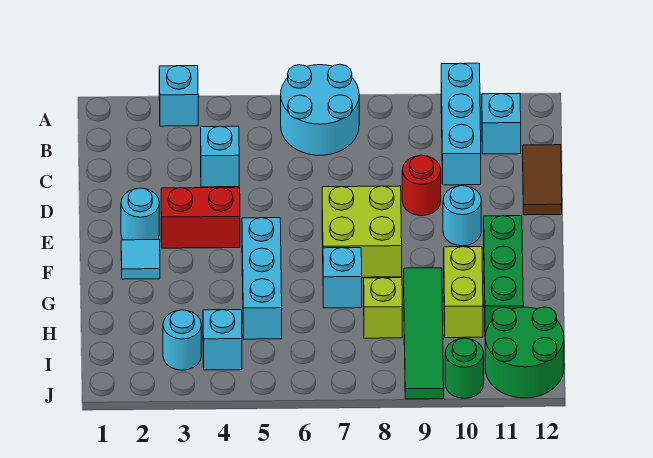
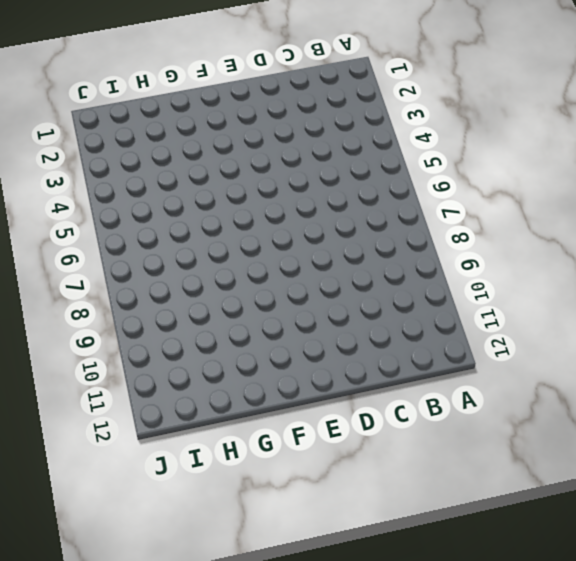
none -> cyan brick A3 level 1
none -> cyan round brick A6:B7 level 1
none -> cyan brick A10:C10 level 1

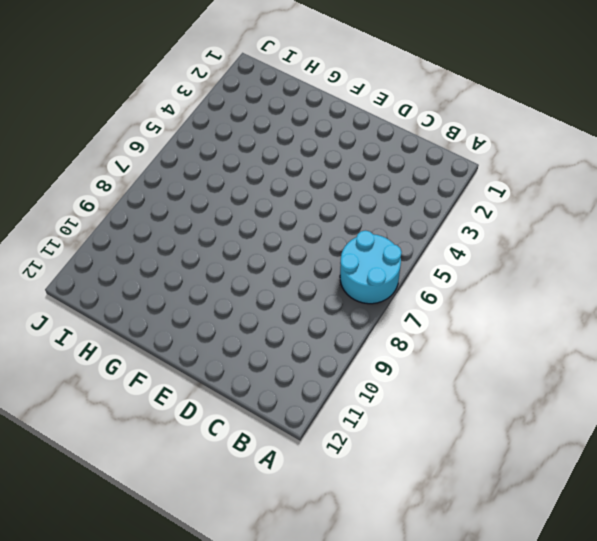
none -> cyan brick A3 level 1
none -> cyan brick A10:C10 level 1
none -> cyan brick B11 level 1

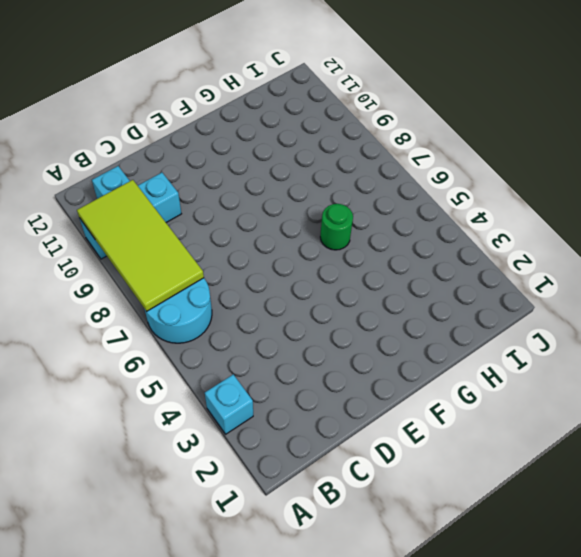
lime tile A7:B10 level 2 -> none
green round brick G6 level 1 -> green round brick J10 level 1
none -> cyan brick C4 level 1
none -> brown tile C12:D12 level 1
none -> red round brick D9 level 1

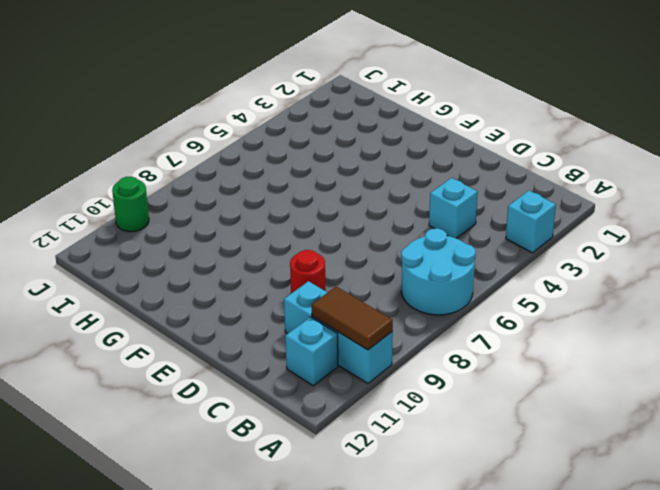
brown tile A10:B10 level 2 -> brown tile C12:D12 level 1
none -> cyan round brick E2 level 1
none -> red brick E3:E4 level 1
none -> lime brick E7:F8 level 1

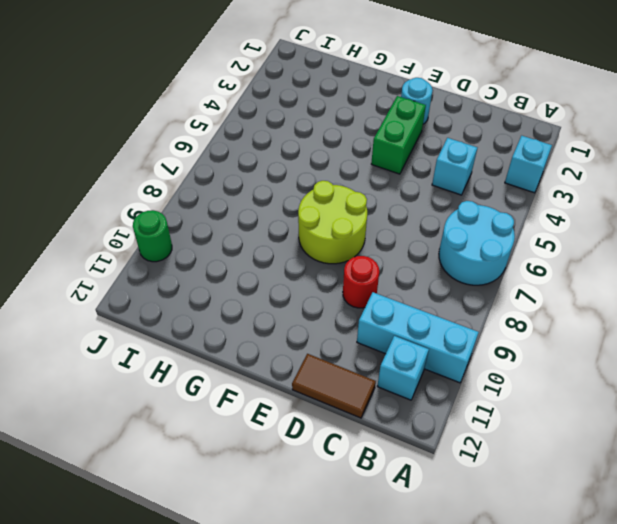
green brick E3:E4 level 1 -> red brick E3:E4 level 1
lime round brick E7:F8 level 1 -> lime brick E7:F8 level 1
none -> cyan round brick E10 level 1
none -> cyan tile F2 level 1
none -> cyan brick F5:H5 level 1

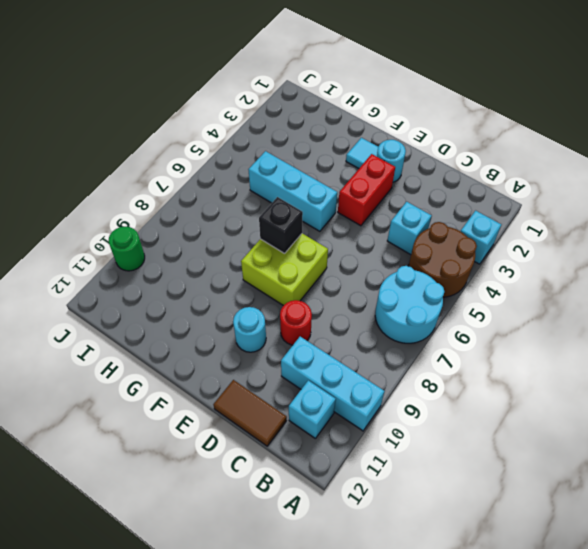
brown round brick A4:B5 level 1 -> none
black brick F7 level 2 -> none
none -> green brick F11:H11 level 1
none -> cyan brick G7 level 1
none -> green tile G9:J9 level 1

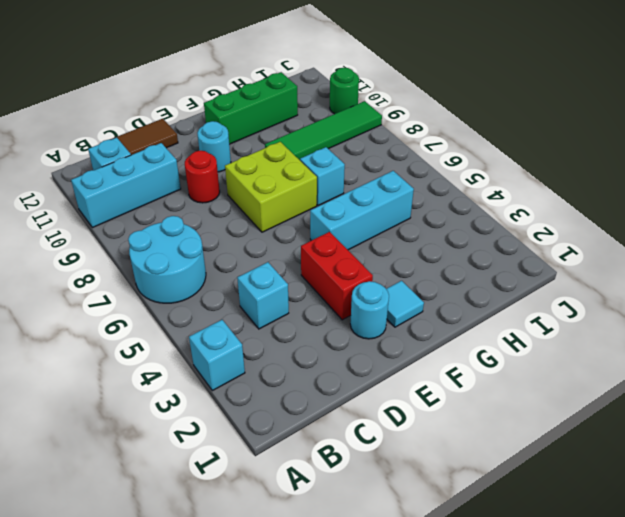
none -> lime brick G10:H10 level 1
none -> lime brick H8 level 1
none -> cyan round brick I3 level 1

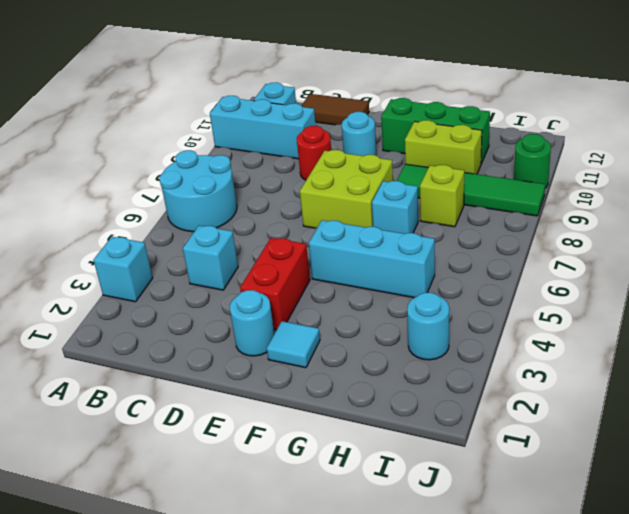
none -> cyan brick I4 level 1
none -> green round brick I11:J12 level 1

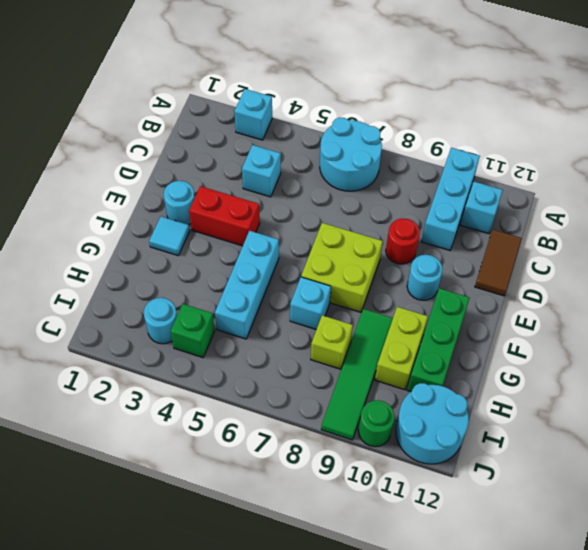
green brick I4 level 1 -> cyan brick I4 level 1
cyan round brick I11:J12 level 1 -> green round brick I11:J12 level 1

